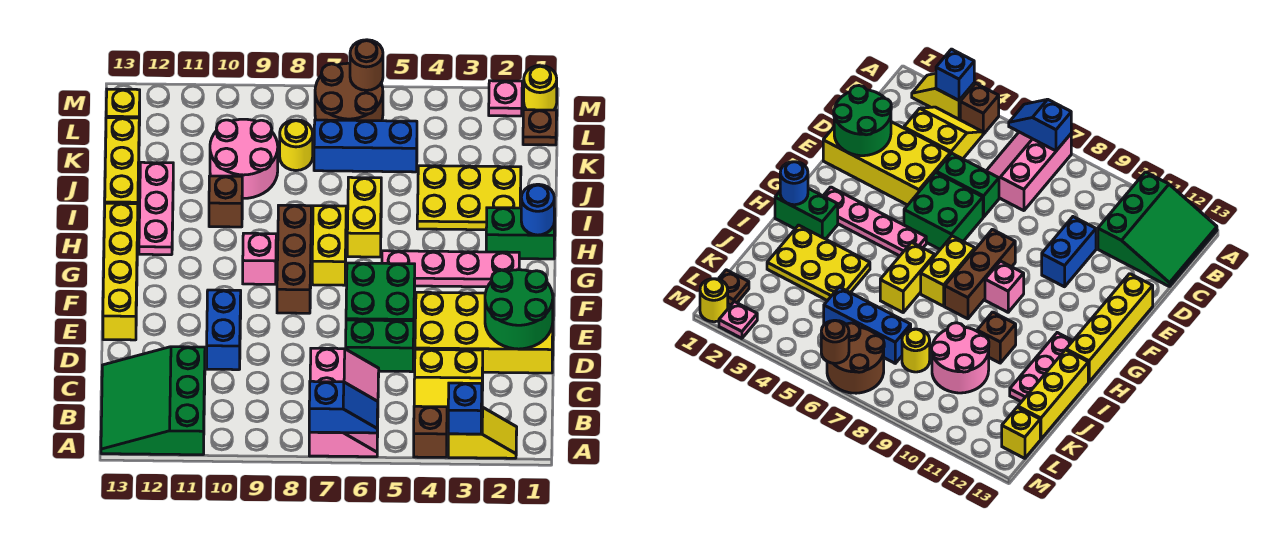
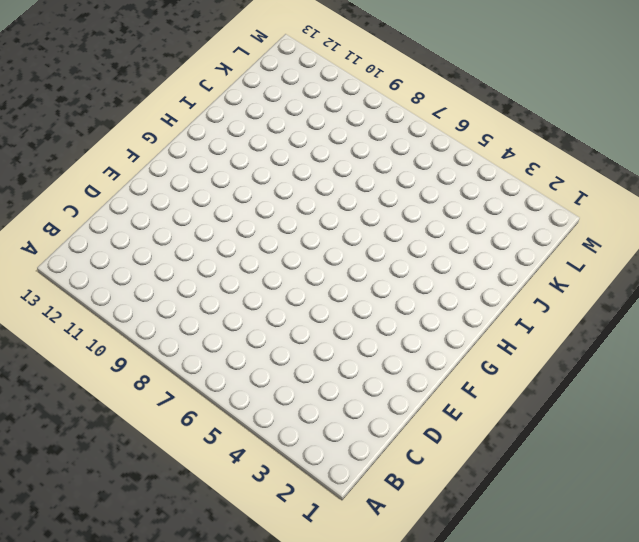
none -> yellow slope A2:A3 level 1 top 3
none -> brown brick A4 level 1
none -> pink slope A6:C7 level 1 top 7
none -> green slope A11:C13 level 1 top 11

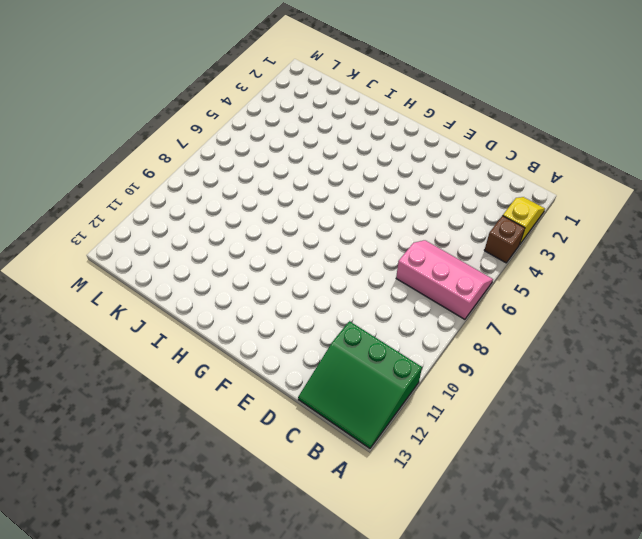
none -> yellow slope B3:C4 level 1 top C
none -> yellow brick D1:E4 level 1
none -> green brick D5:D6 level 1
none -> blue brick D10:E10 level 1

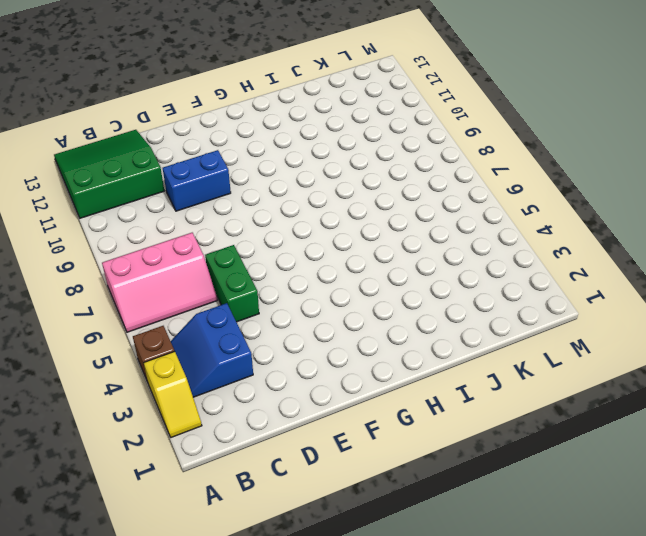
blue slope B3:C4 level 1 top C -> yellow slope B3:C4 level 1 top C
none -> yellow brick D1:E4 level 1
none -> green brick E5:F6 level 1
none -> yellow brick E13:H13 level 1
none -> brown brick F8:H8 level 1

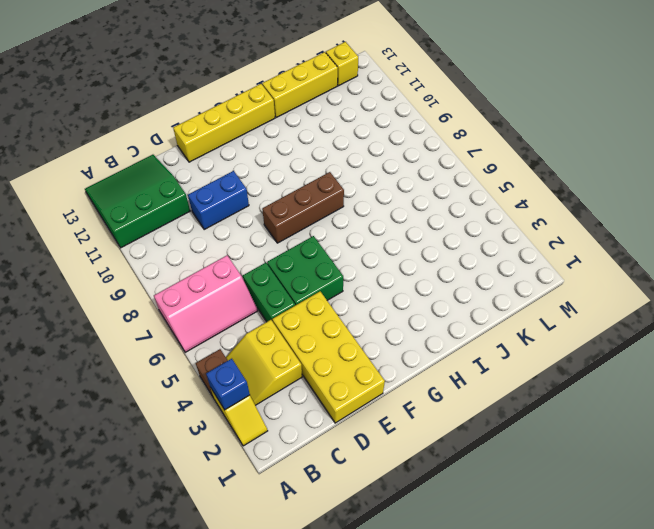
none -> pink plate G2:G5 level 1
none -> yellow brick G7:H7 level 1
none -> pink brick G9 level 1
none -> green brick H1:H2 level 1

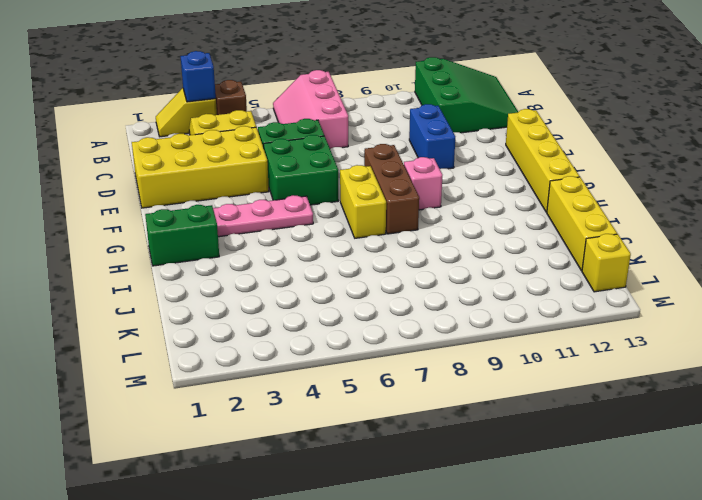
none -> yellow brick H6:I6 level 1
none -> pink plate H12:J12 level 1
none -> yellow plate I2:J4 level 1
none -> brown brick I10 level 1

